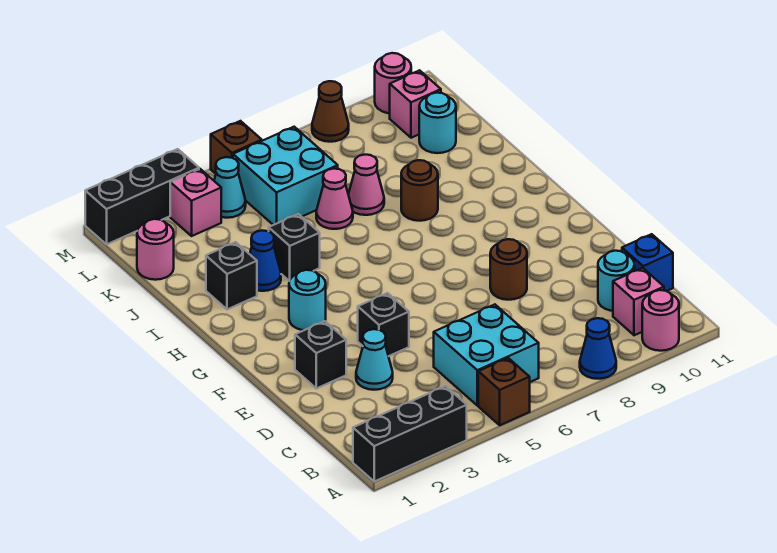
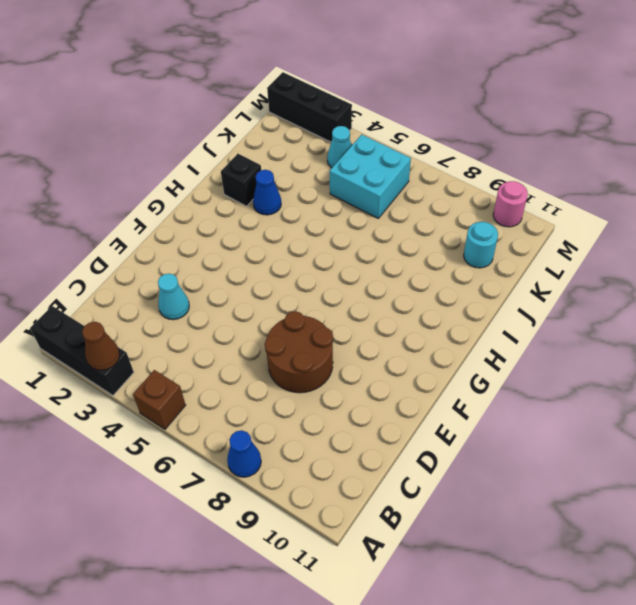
brown cone A3 level 2 -> brown cone M8 level 1
brown round brick D7:E8 level 1 -> brown round brick E8 level 1
none -> pink round brick A10 level 1
none -> cyan brick B5:C6 level 1
none -> pink brick B10 level 1

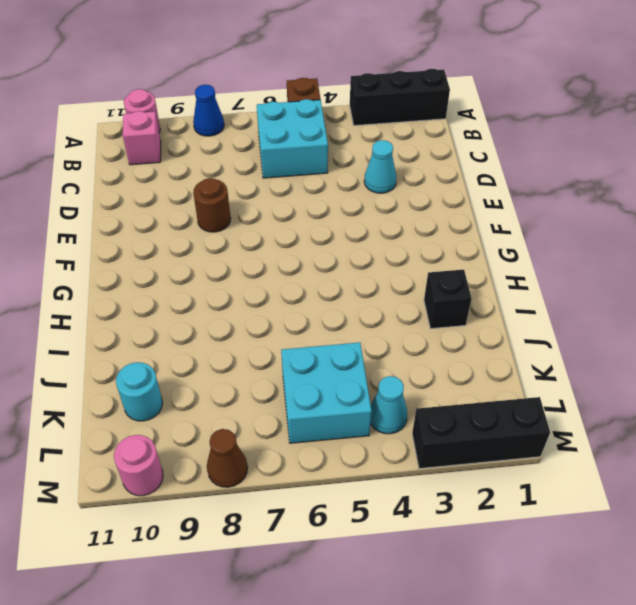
none -> cyan round brick C10 level 1
none -> blue brick C11 level 1
none -> black brick E2 level 1

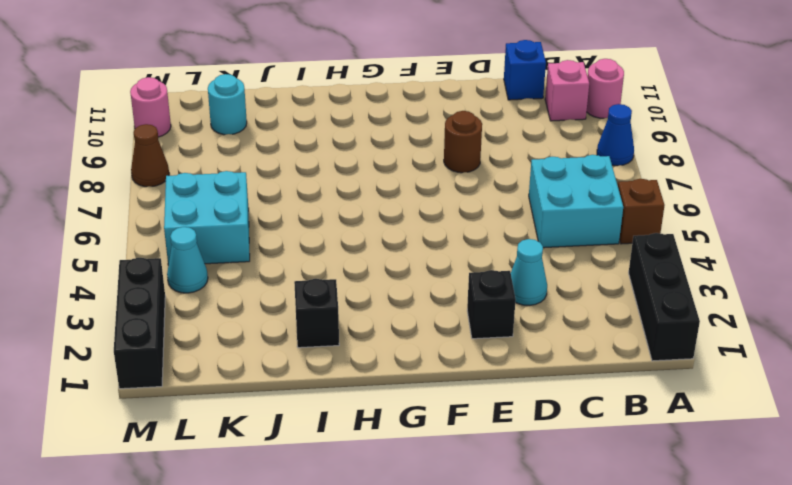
none -> cyan round brick C10 level 1
none -> black brick E4 level 1
none -> cyan round brick G3 level 1

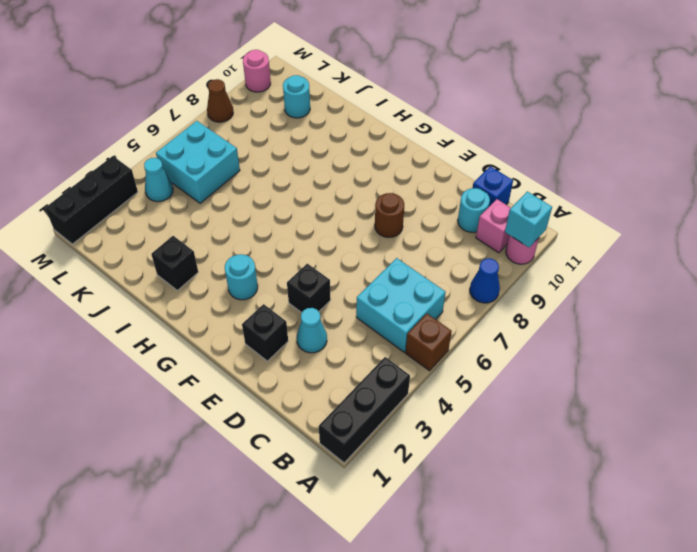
cyan brick A10 level 2 -> none
none -> blue cone I3 level 1
none -> black brick I4 level 1
none -> brown round brick I8 level 1

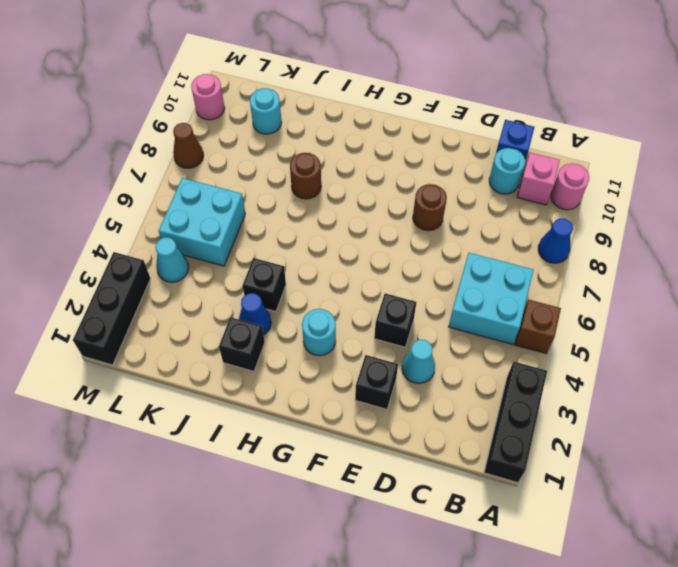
none -> pink cone J6 level 1
none -> pink cone J7 level 1
none -> pink round brick K1 level 1

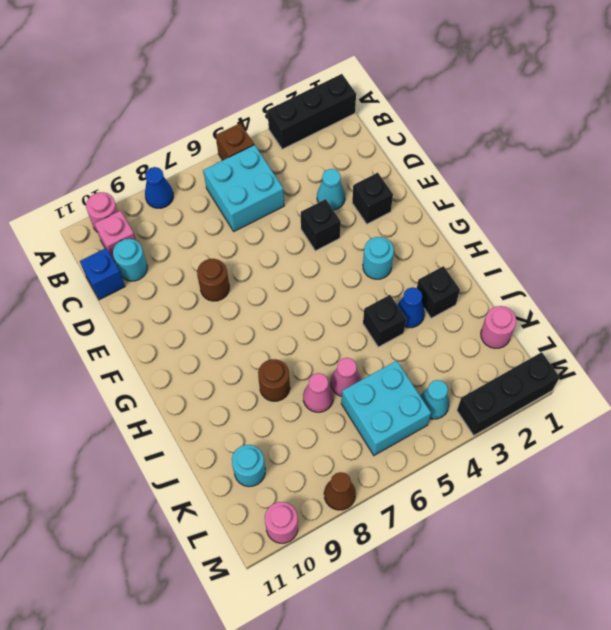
none -> pink brick L3 level 1
none -> pink brick L10 level 1
none -> brown brick M5 level 1

